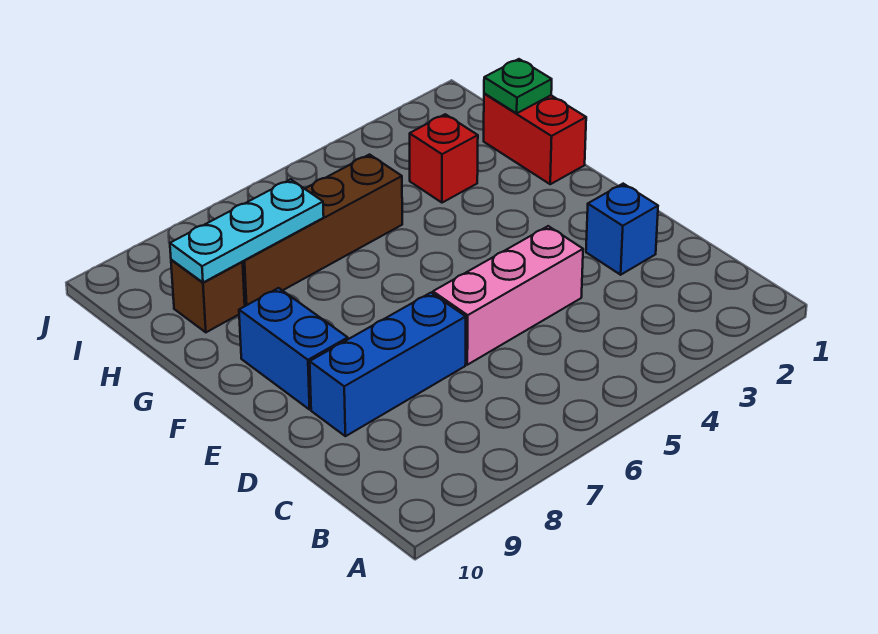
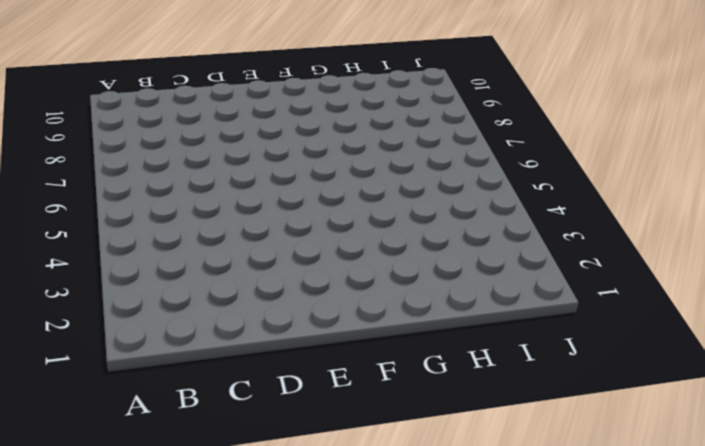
none -> blue brick D2 level 1
none -> pink brick D4:D6 level 1

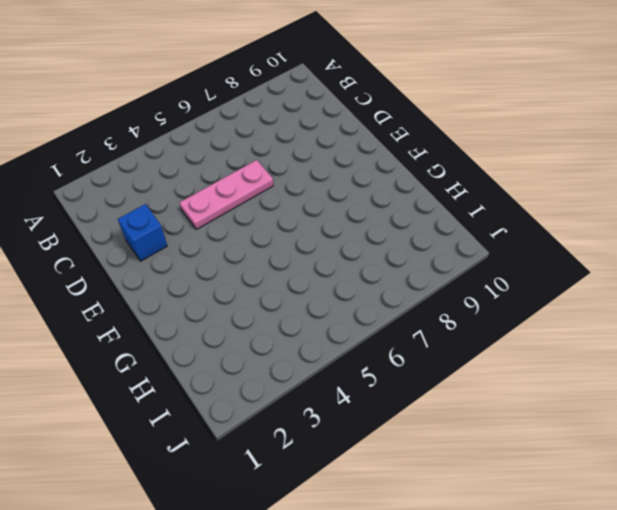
pink plate D4:D6 level 1 -> pink brick D4:D6 level 1
none -> blue brick D7:D9 level 1
none -> blue brick E9:F9 level 1

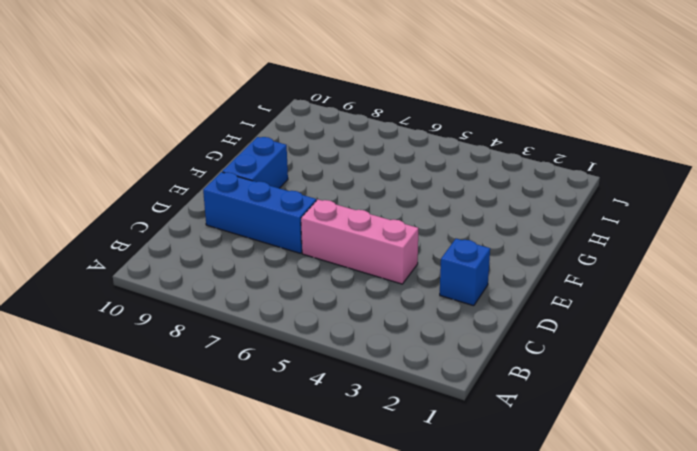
none -> red brick G1:H1 level 1
none -> red brick H3 level 1

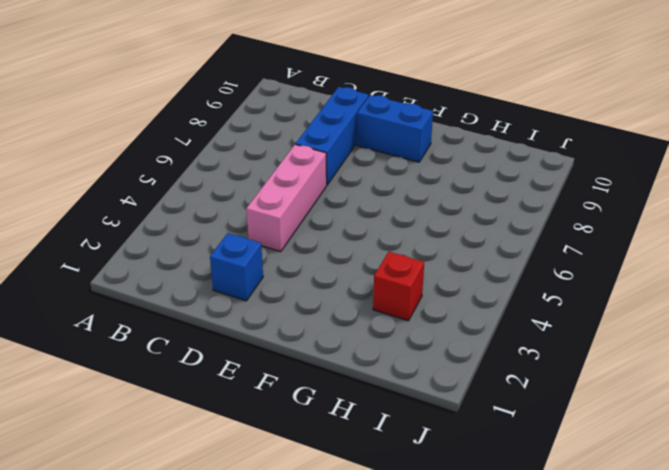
none -> red brick G1:H1 level 1
none -> brown brick H5:H8 level 1

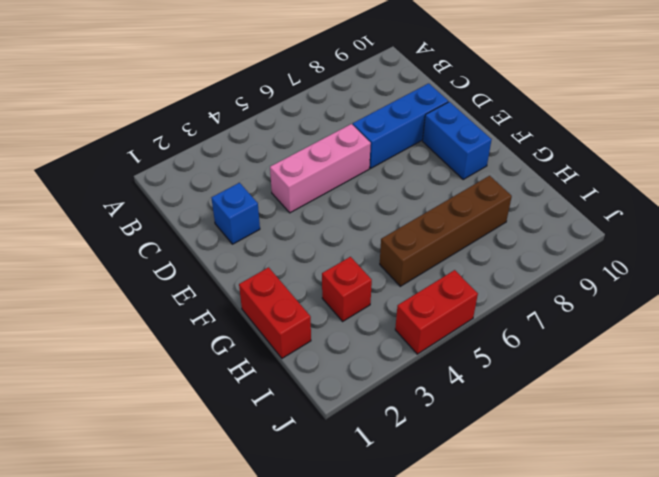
red brick J4:J5 level 1 -> none
none -> brown brick H9 level 1
none -> green plate H1 level 2

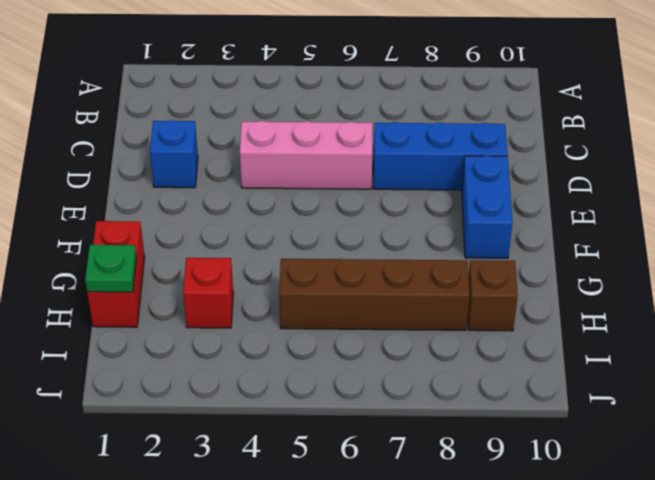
none -> cyan plate H7:H9 level 2

